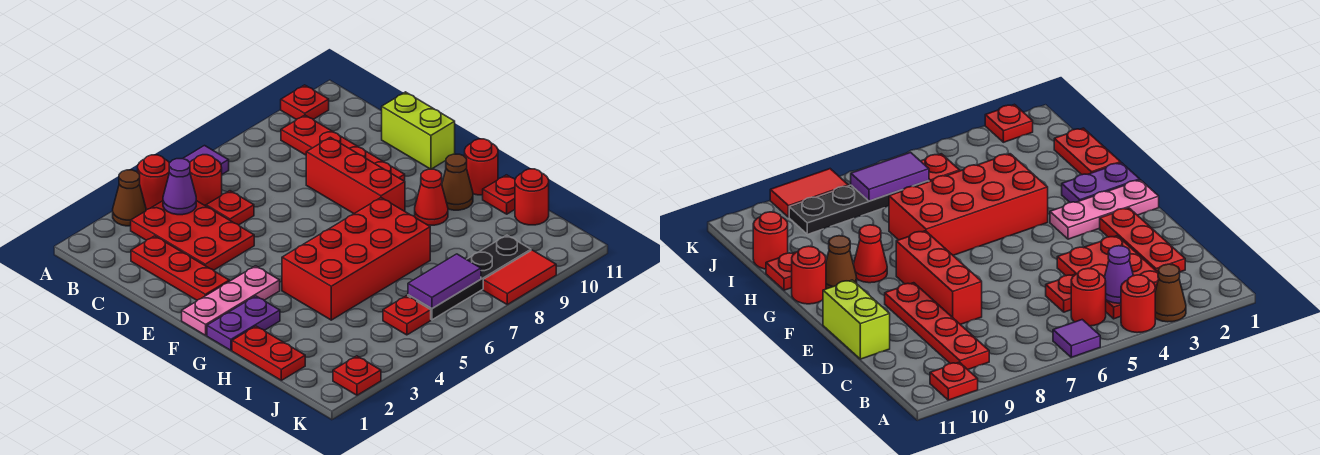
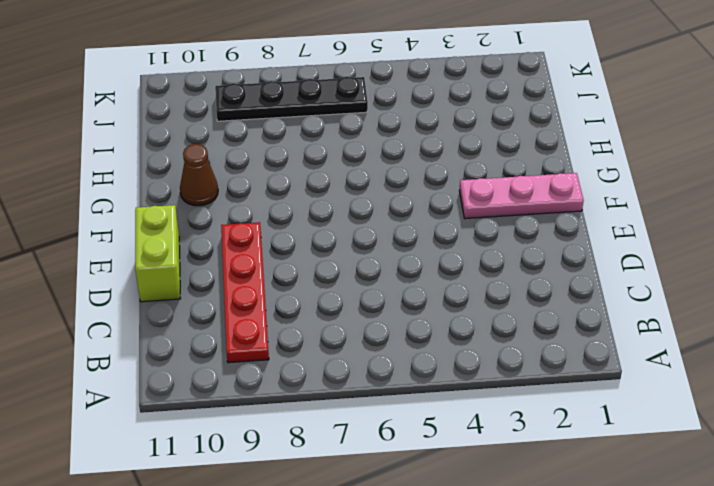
none -> brown cone A3 level 1
none -> red round brick A4 level 1
none -> purple tile A6 level 1

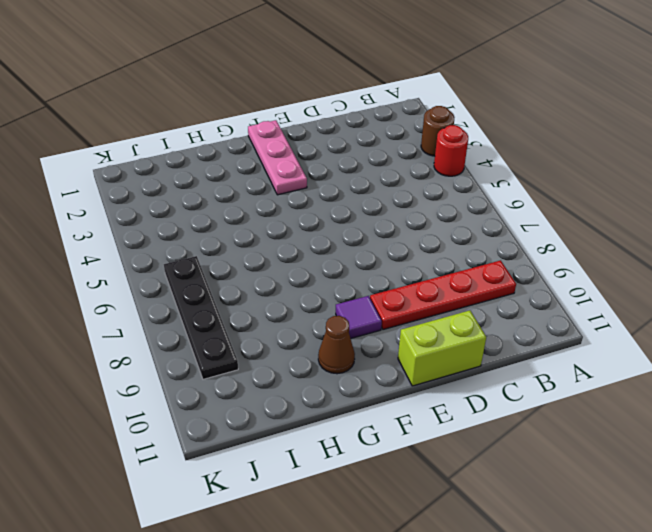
brown round brick A3 level 1 -> brown cone A3 level 1
purple tile F9 level 1 -> purple tile A6 level 1
none -> red plate A10 level 1
none -> red plate B3:D4 level 1
none -> red round brick B5 level 1

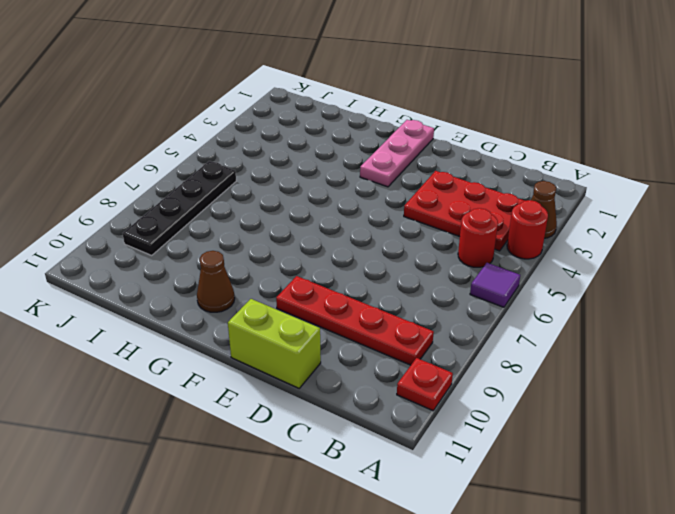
none -> red plate C2:E2 level 1
none -> red plate C5 level 1
none -> red brick D8:F8 level 1

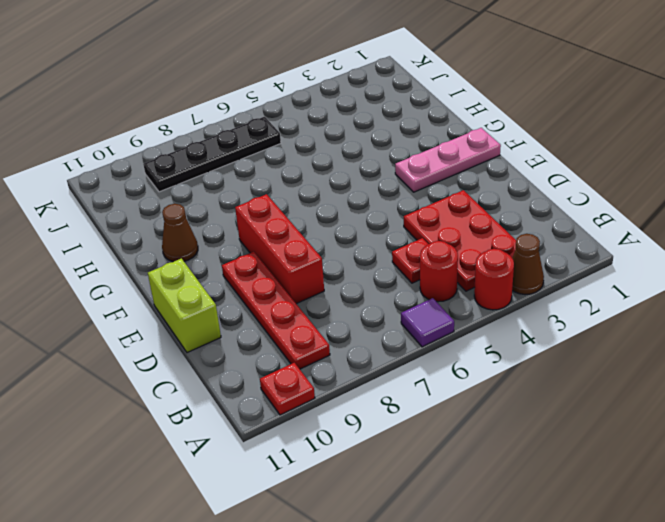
none -> red plate C2:E2 level 1
none -> purple plate G1:G2 level 1
none -> red brick G4:H7 level 1

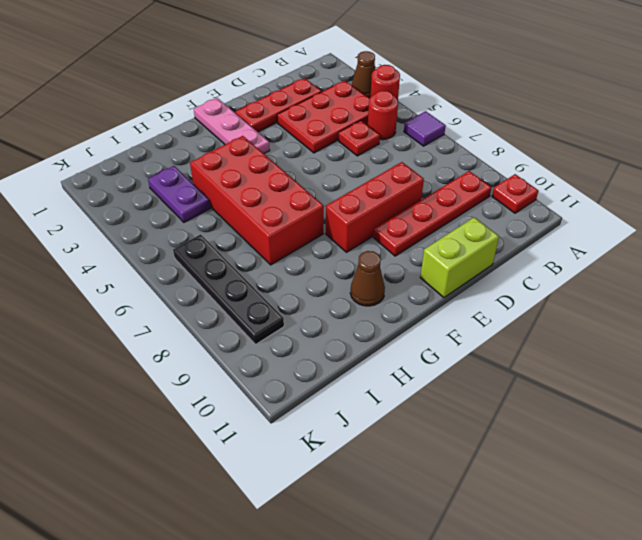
purple plate I3:I4 level 1 -> purple plate G1:G2 level 1
none -> red cone G9 level 1
none -> red round brick G11 level 1
none -> red plate H1:I1 level 1

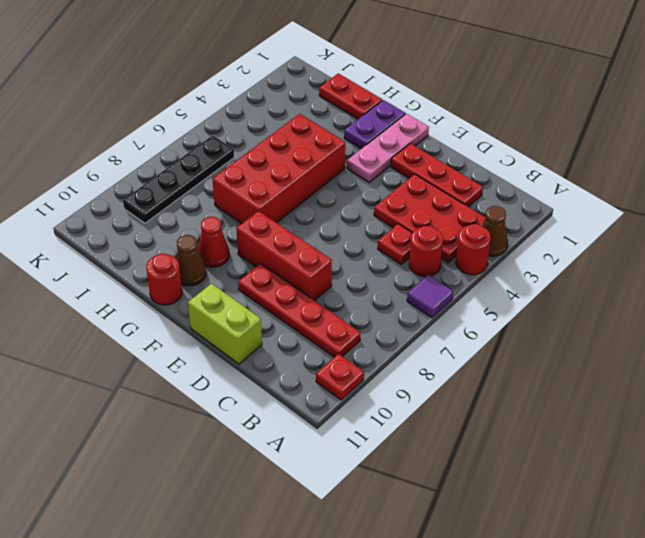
none -> red plate H11 level 1
none -> red round brick I11 level 1
none -> red plate J5 level 1

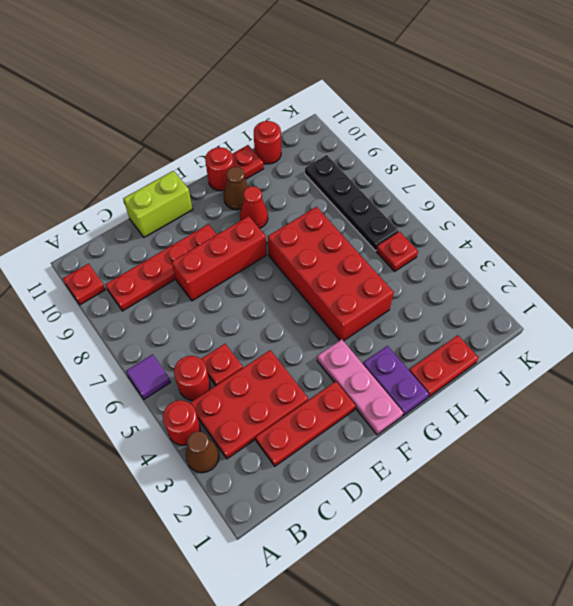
none -> red plate K2 level 1
none -> red tile K8:K9 level 1
none -> purple cone B4 level 2

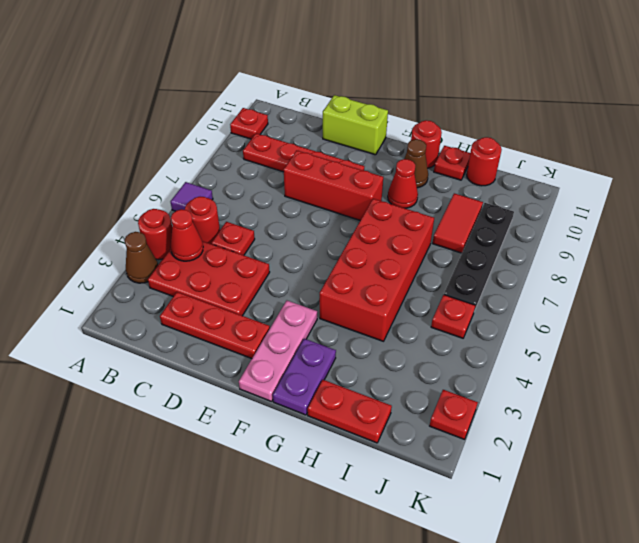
red cone B4 level 2 -> purple cone B4 level 2
red tile I8:I9 level 1 -> red tile K8:K9 level 1
none -> purple tile J6:J7 level 2

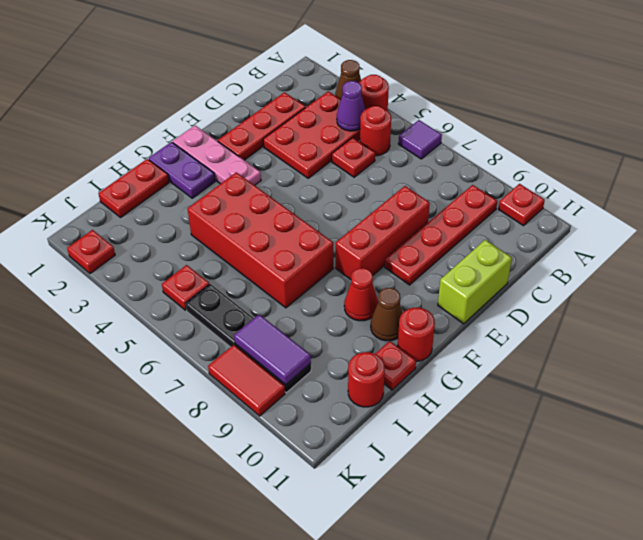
purple tile J8:J9 level 2 -> purple tile J6:J7 level 2

